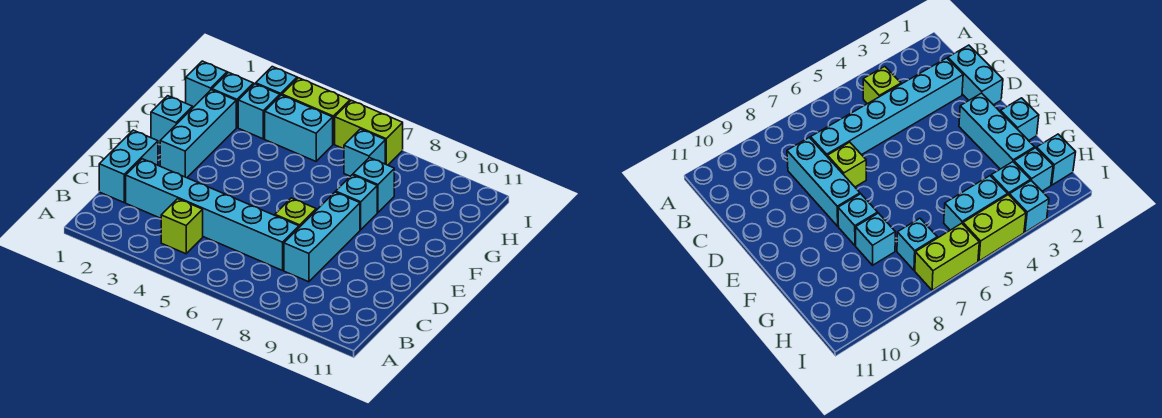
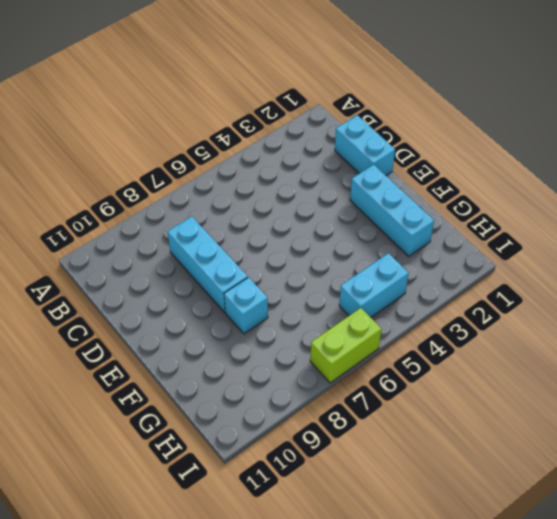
none -> lime brick B4 level 1
none -> cyan brick C2:C7 level 1
none -> lime brick D7 level 1

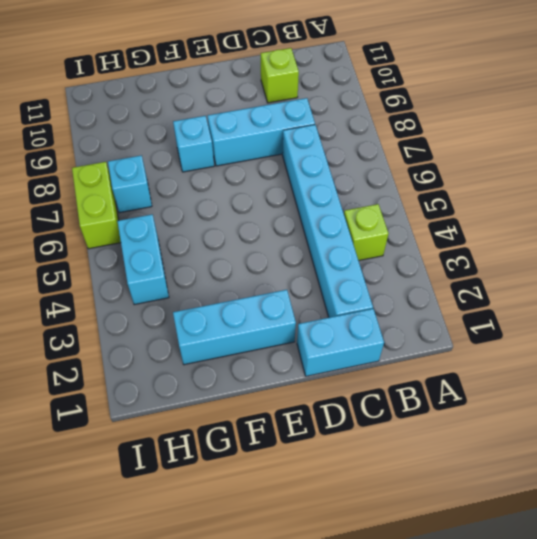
lime brick C10 level 1 -> lime brick D7 level 1
none -> cyan brick F1 level 1
none -> cyan brick G8 level 1
none -> cyan brick H1 level 1

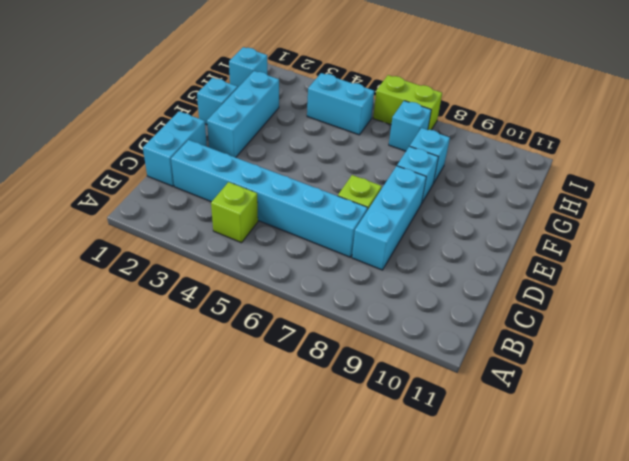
none -> cyan brick H2 level 1
none -> cyan brick H3 level 1
none -> cyan brick I3 level 1

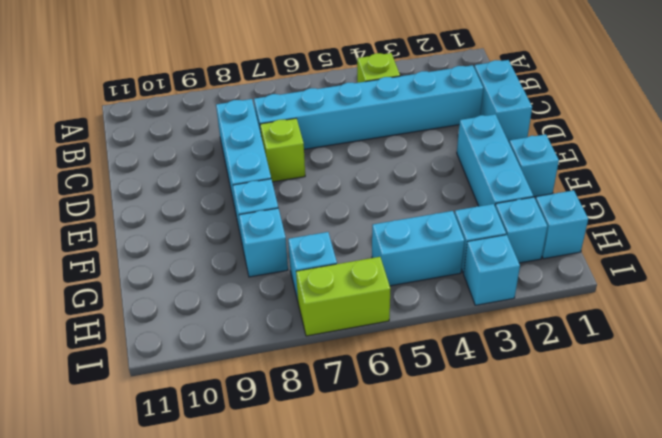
none -> lime brick I4:I5 level 1

